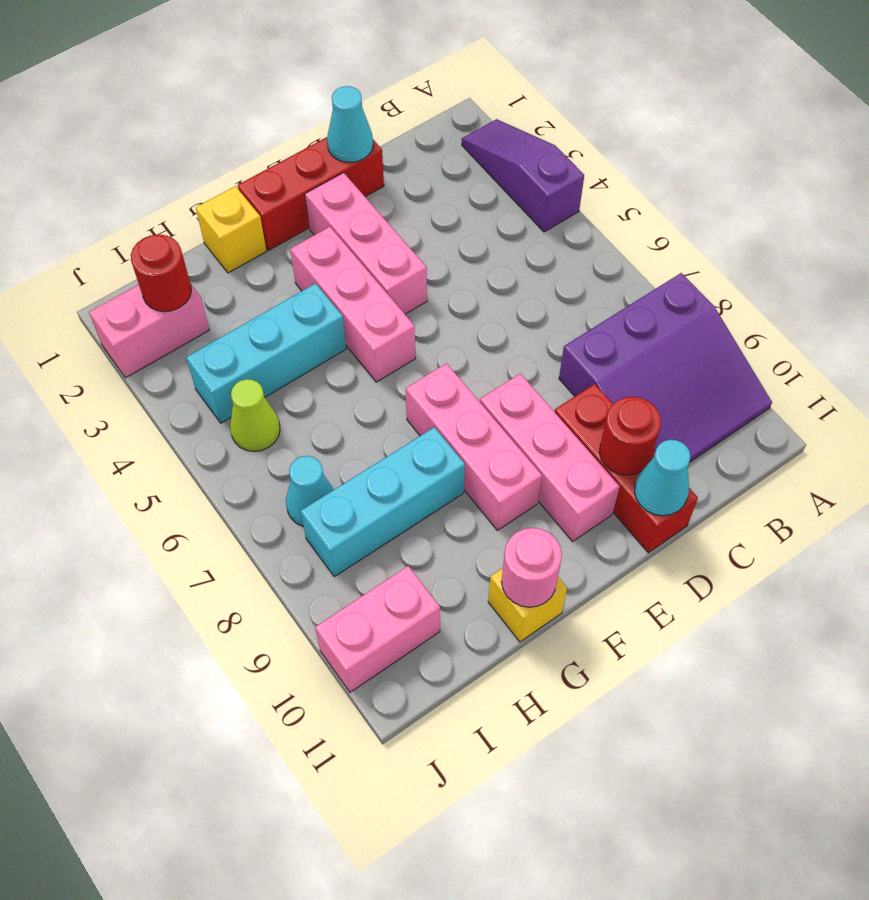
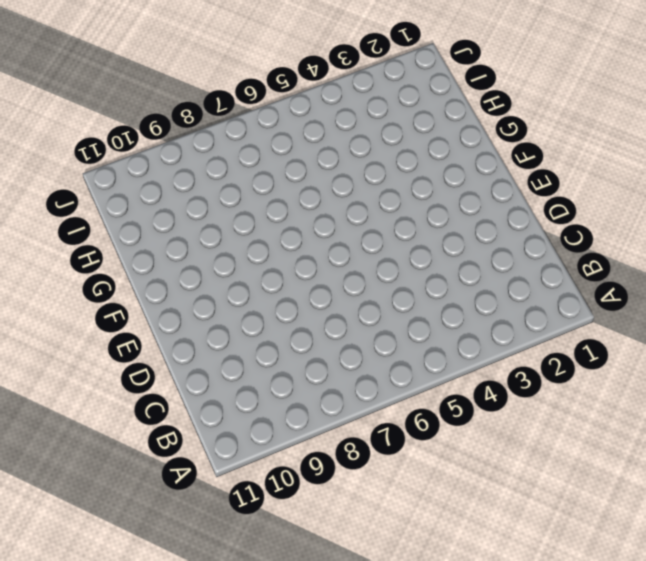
none -> purple slope A2:A4 level 1 top 4
none -> purple slope A8:C10 level 1 top 8
none -> red brick D1:F1 level 1

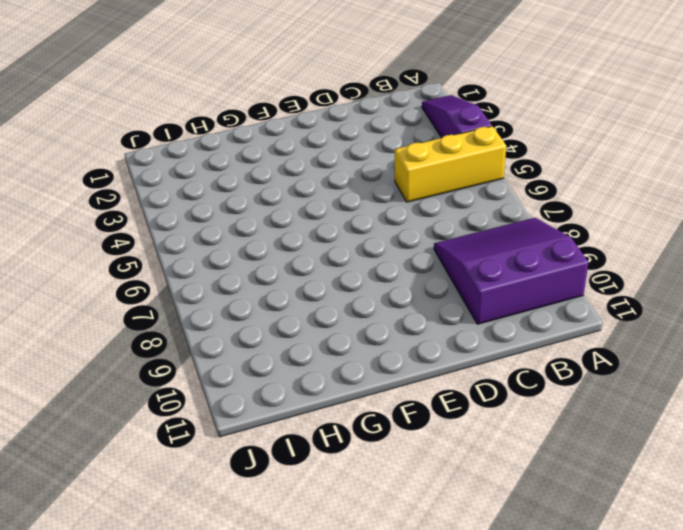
yellow brick A5:C5 level 1 -> none
purple slope A8:C10 level 1 top 10 -> purple slope A8:C10 level 1 top 8
none -> red brick D1:F1 level 1
none -> red brick D9:D11 level 1
none -> pink brick E2:E4 level 1

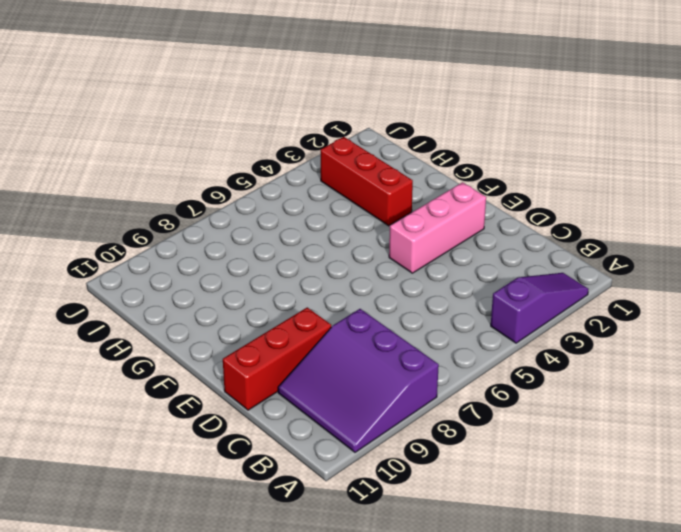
red brick G3:I3 level 1 -> red brick D1:F1 level 1
none -> pink brick E8:E10 level 1
none -> pink brick F3:F5 level 1
none -> pink brick F7:F9 level 1

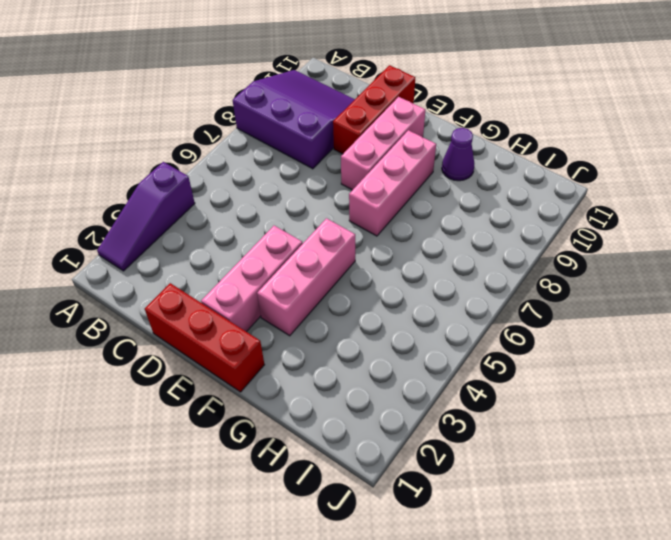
purple cone G10 level 1 -> none
none -> yellow brick G1 level 1
none -> cyan brick G4:I4 level 1
none -> cyan brick G8:I8 level 1

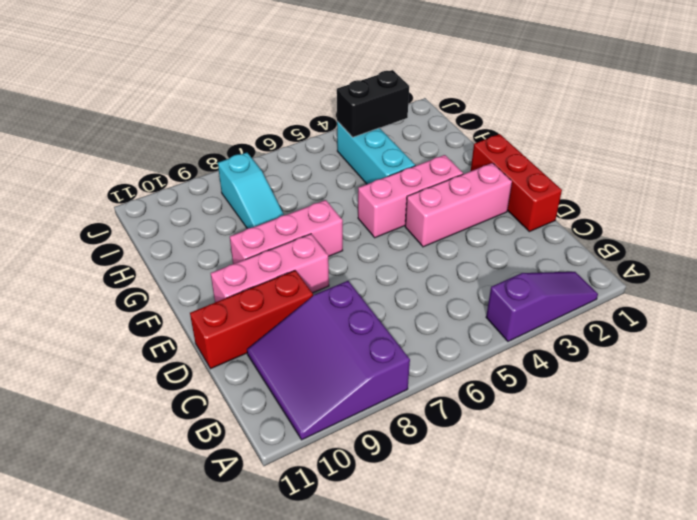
cyan slope G8:I8 level 1 top I -> cyan brick G8:I8 level 1
black brick I3:I4 level 2 -> none
none -> yellow brick G1 level 1
none -> yellow brick G11 level 1
none -> pink brick I2:J2 level 1

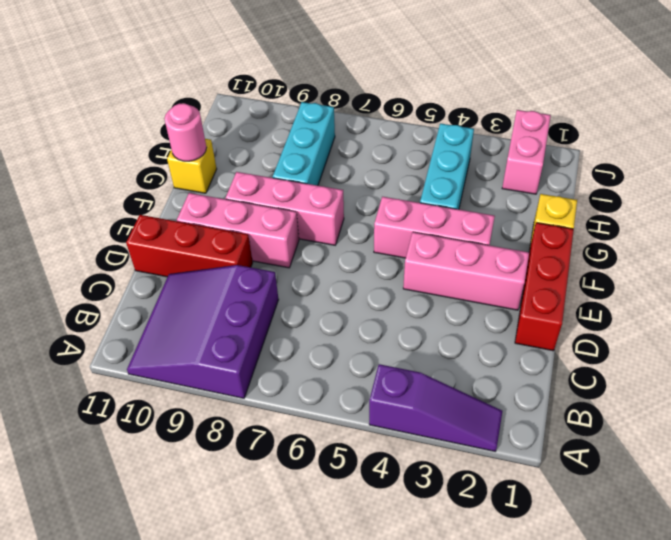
none -> lime cone I5 level 1
none -> cyan cone I7 level 1
none -> pink brick I10:J10 level 1

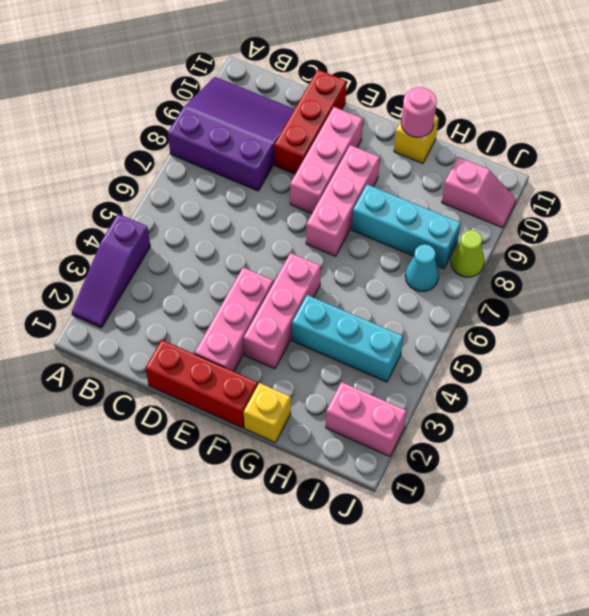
pink slope I10:J10 level 1 top I -> pink brick I10:J10 level 1
lime cone J8 level 1 -> lime cone I5 level 1
none -> cyan cone D1 level 2
none -> red round brick D10 level 2
none -> cyan cone D11 level 2

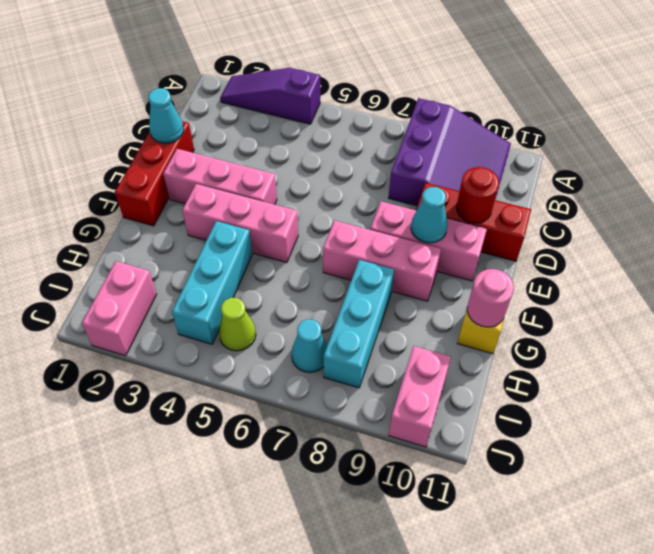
cyan cone E9 level 2 -> cyan cone D11 level 2
none -> yellow brick G1 level 1
none -> red round brick I2 level 2

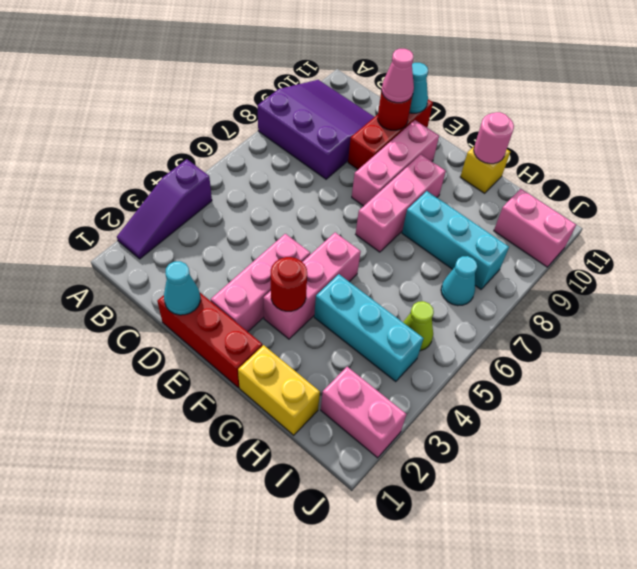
pink cone D10 level 3 -> none
red round brick F3 level 2 -> red round brick I2 level 2
yellow brick G1:H1 level 1 -> yellow brick G1 level 1

